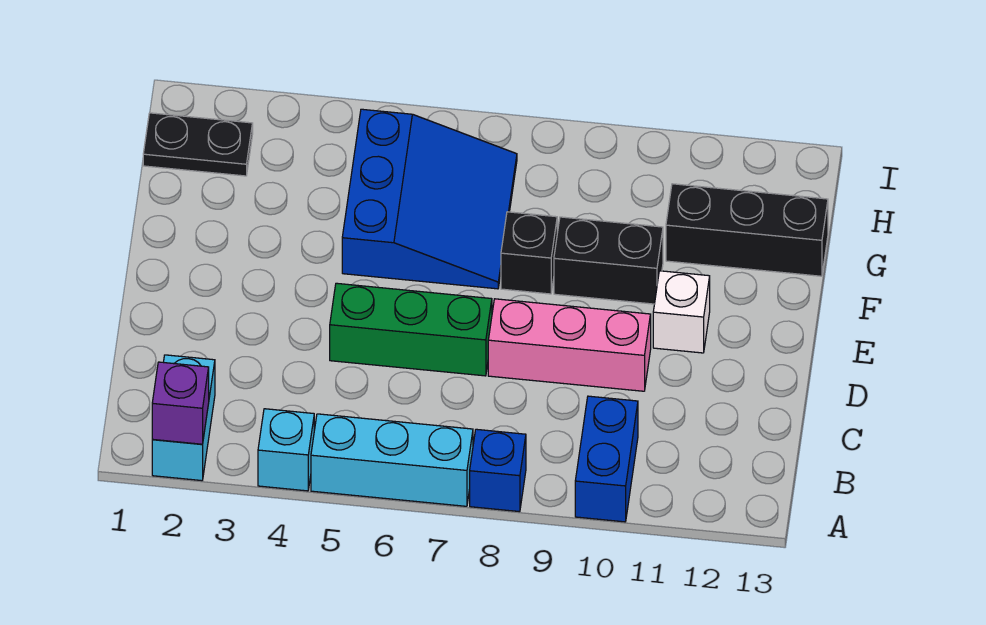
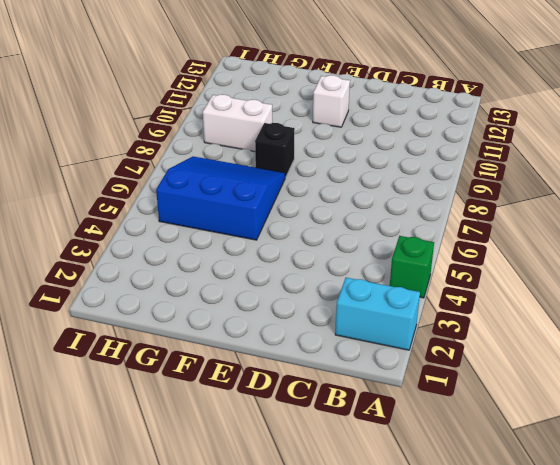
green brick A4 level 1 -> cyan brick A4 level 1
white brick G9:H9 level 1 -> none
none -> cyan brick A5:A7 level 1
none -> blue brick A8 level 1
none -> blue brick A10:B10 level 1

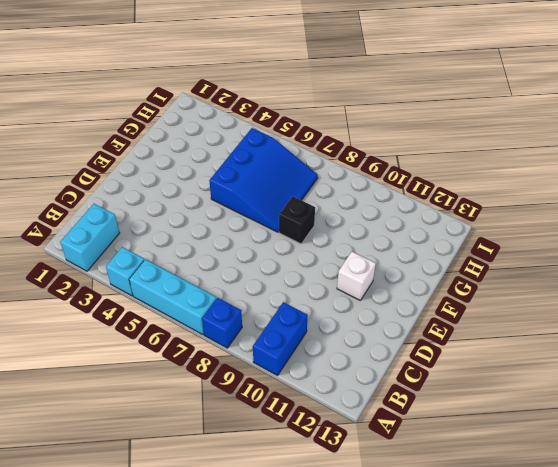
none -> green brick D5:D7 level 1
none -> pink brick D8:D10 level 1
none -> black brick F9:F10 level 1

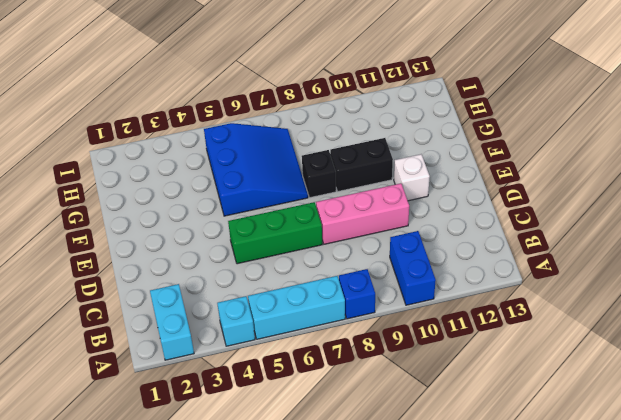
none -> black brick G11:G13 level 1
none -> black plate H1:H2 level 1
none -> purple brick A2 level 2

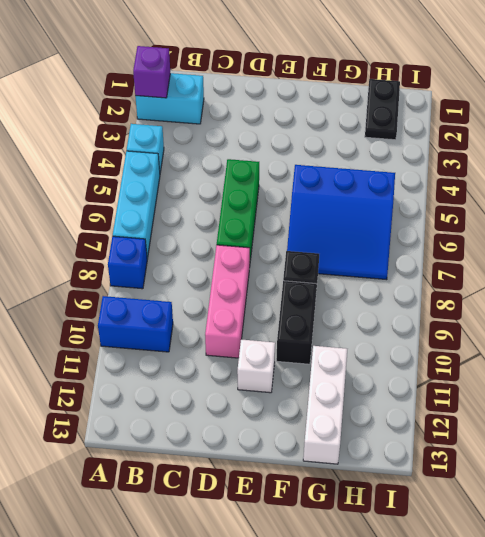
white brick G11:G13 level 1 -> black brick G11:G13 level 1

